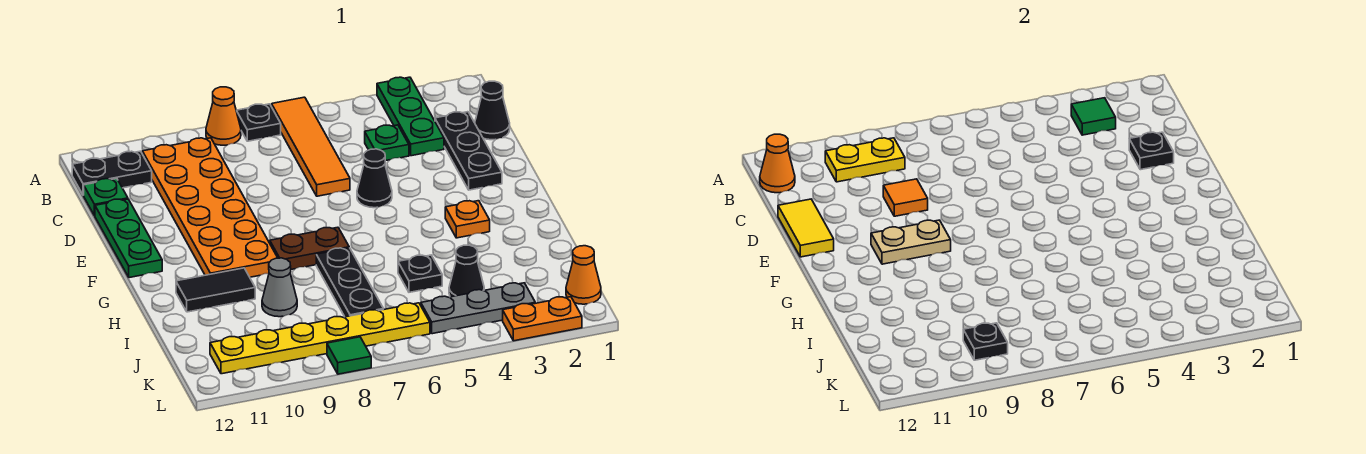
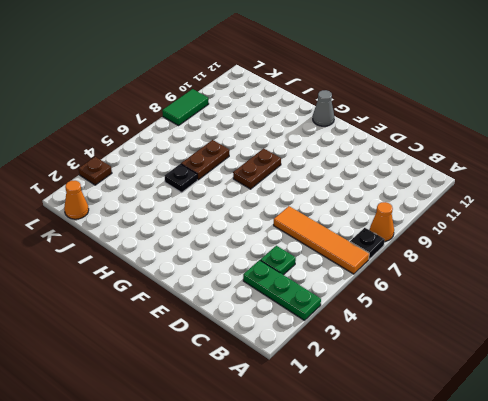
grey cone G12 level 1 -> grey cone I9 level 1
brown plate I6:I7 level 1 -> black plate H7:J7 level 1
brown plate L3 level 1 -> orange plate L2:L3 level 1
green tile L8:L9 level 1 -> green tile L8 level 1
none -> orange plate B9:G10 level 1
none -> black plate B11:B12 level 1
none -> black cone C1 level 1
none -> black plate C2:E2 level 1

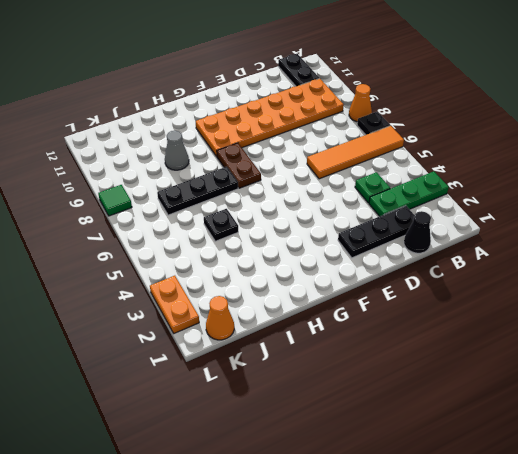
none -> green plate C12 level 1
none -> green plate D12:F12 level 1
none -> black cone E5 level 1
none -> orange plate G3 level 1

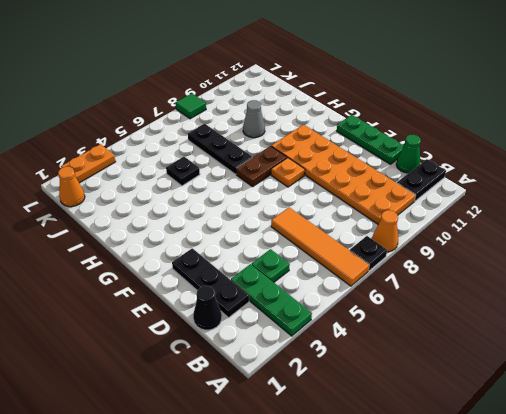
green cone C12 level 1 -> green plate C12 level 1
orange plate F8 level 1 -> orange plate G3 level 1
none -> black cone E5 level 1
none -> black tile H10:H11 level 1
none -> black cone J4 level 1
none -> grey plate K3:K5 level 1

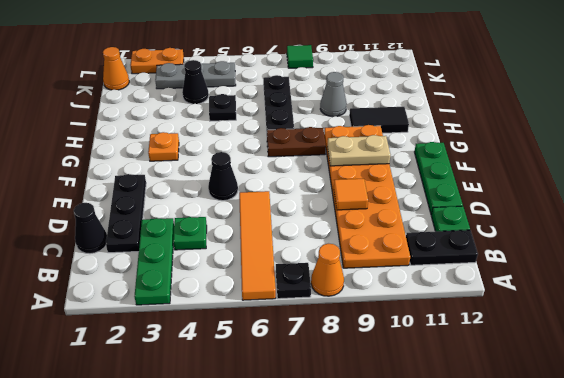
none -> yellow plate K6:K11 level 1
none -> green tile B3 level 2
none -> yellow plate B9:B10 level 2
none -> orange cone B12 level 2

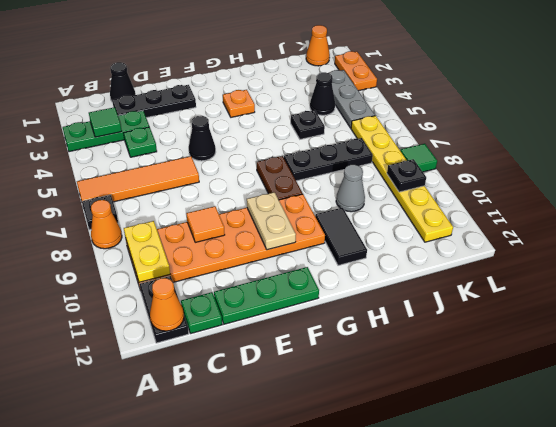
none -> black plate D2 level 2
none -> yellow tile D12:E12 level 2

